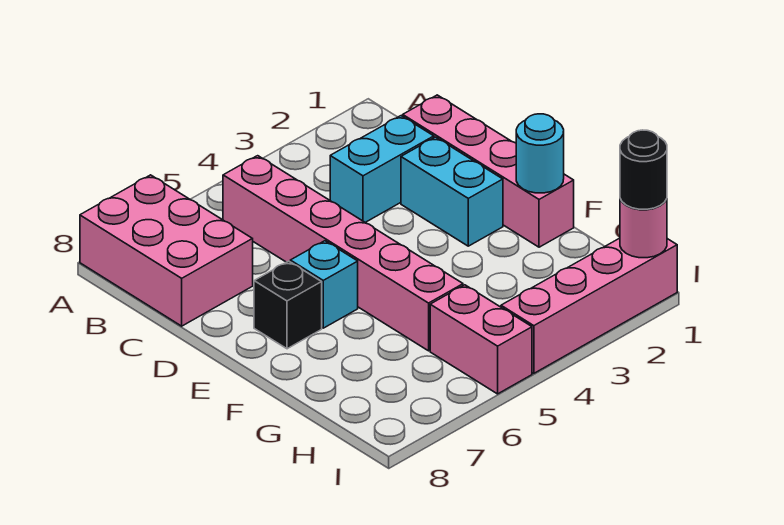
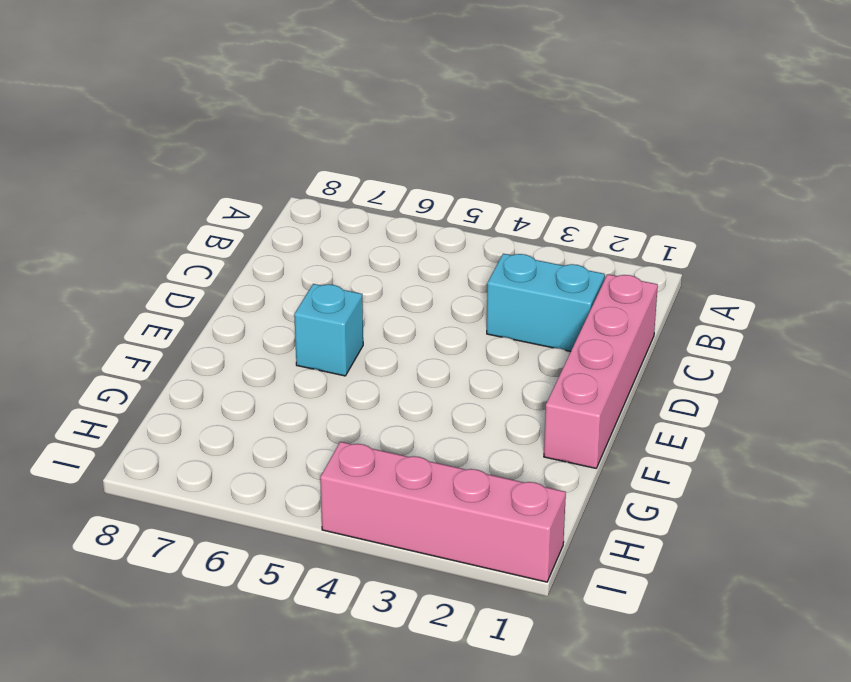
none -> pink brick A7:C8 level 1
none -> pink brick B5:G5 level 1
none -> cyan brick D2:E2 level 1

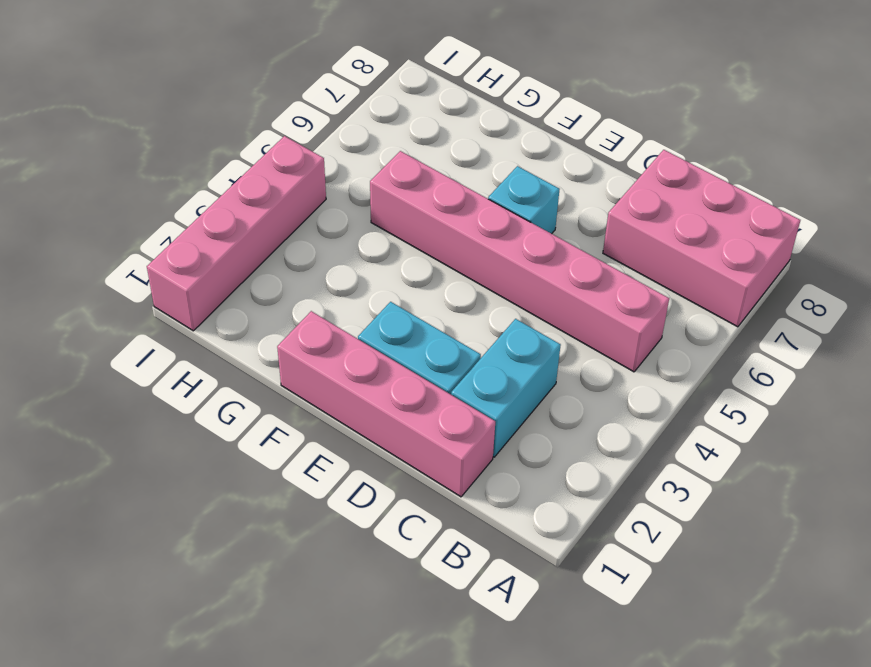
none -> black brick E7 level 1
none -> pink brick H5:I5 level 1
none -> cyan round brick F1 level 2

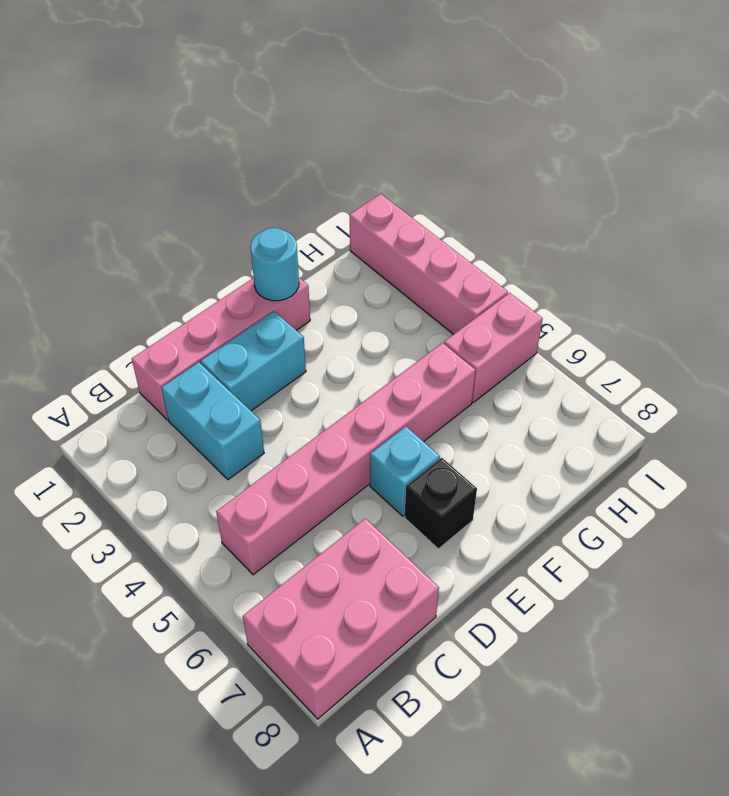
none -> pink round brick I1 level 2
none -> black round brick I1 level 3

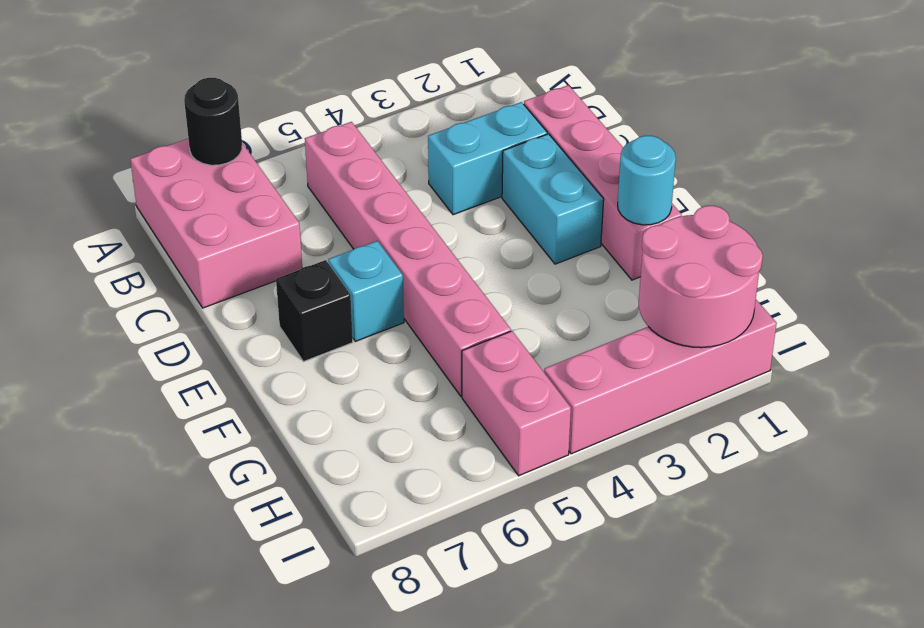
black round brick A7 level 2 -> black round brick I1 level 3
pink round brick H1:I2 level 2 -> pink round brick I1 level 2

